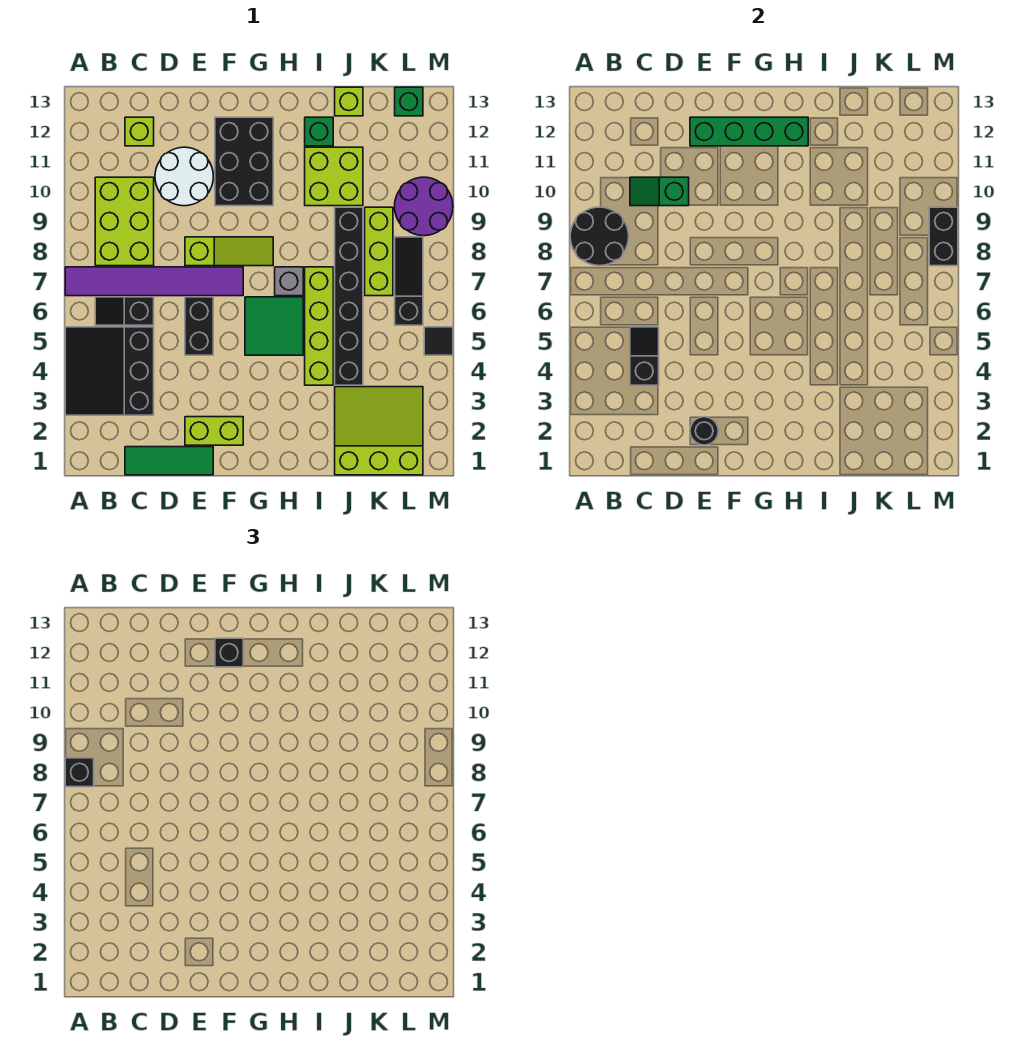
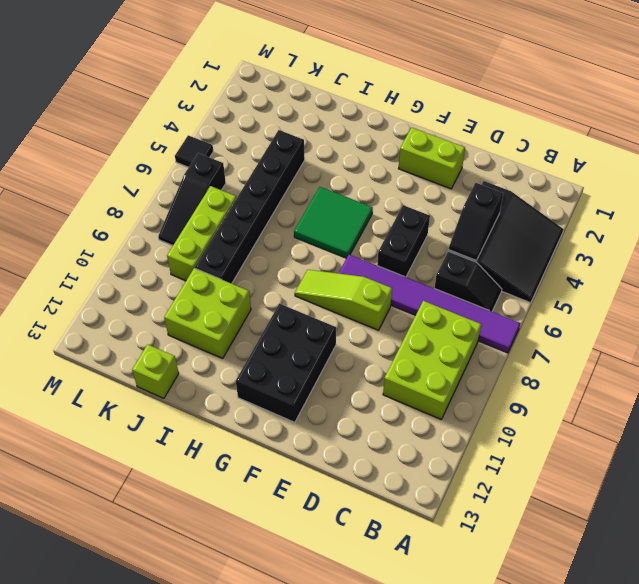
none -> green tile C1:E1 level 1
none -> lime brick C12 level 1
none -> white round brick D10:E11 level 1
none -> grey brick H7 level 1

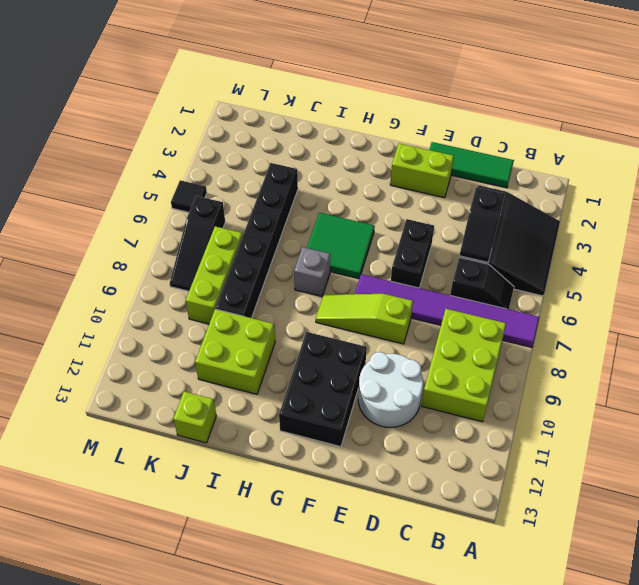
none -> lime brick C12 level 1
none -> lime brick I4:I7 level 1
none -> green brick I12 level 1
none -> lime slope J1:L3 level 1 top 1

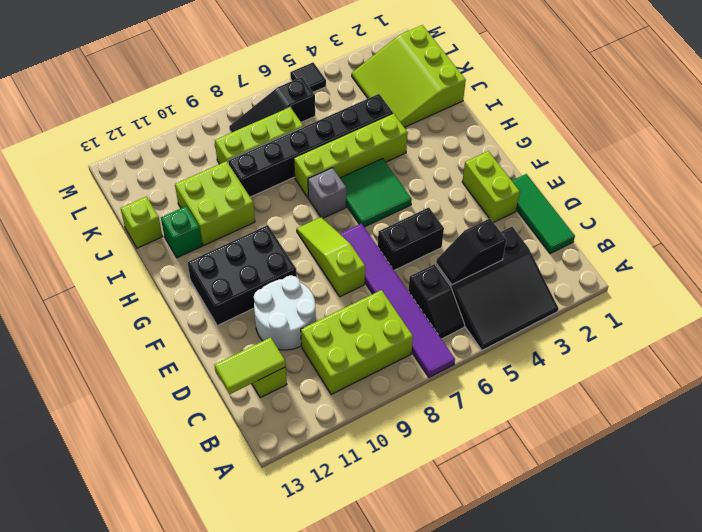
lime tile C12:C13 level 2 -> none
none -> purple round brick L9:M10 level 1
none -> green brick L13 level 1
none -> black round brick A8:B9 level 2
none -> green slope C10:D10 level 2 top D

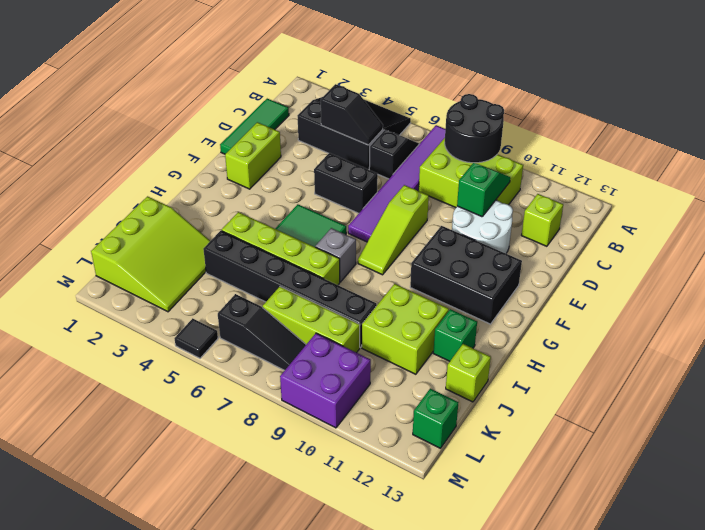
purple brick L9:M10 level 1 -> purple round brick L9:M10 level 1
none -> black round brick E2 level 2
none -> green brick E12:H12 level 2
none -> black brick M8:M9 level 2
none -> black brick A8 level 3

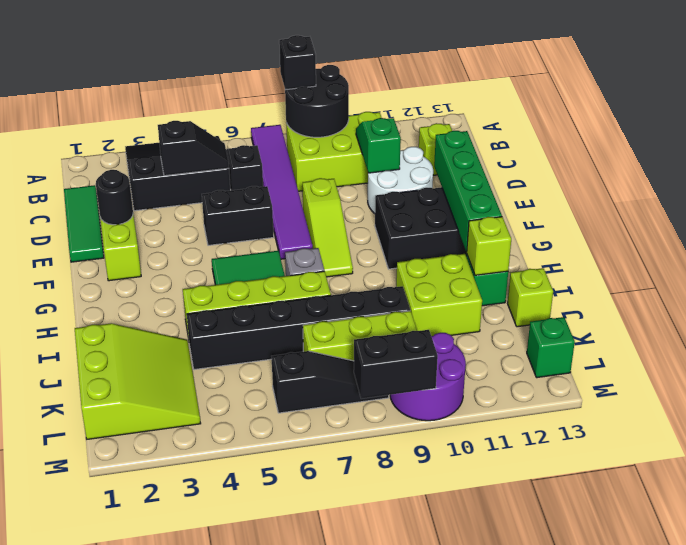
lime brick I12 level 2 -> none
none -> black tile M5 level 1
none -> black brick F12 level 3

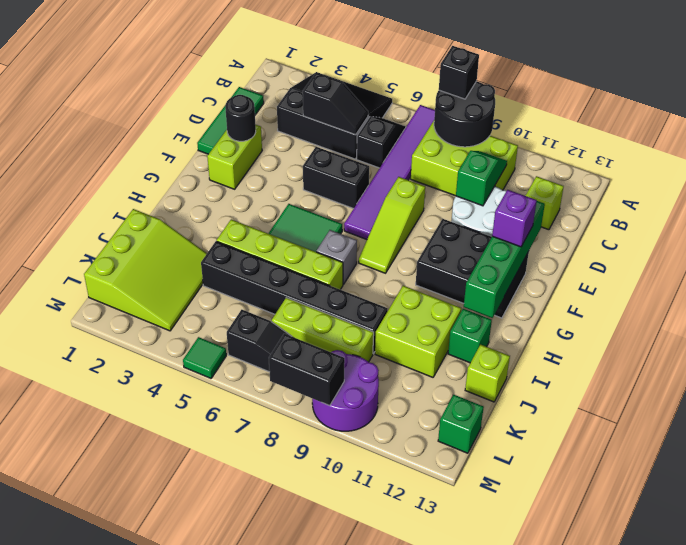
purple brick F12 level 3 -> black brick F12 level 3
green tile M5 level 1 -> black tile M5 level 1

